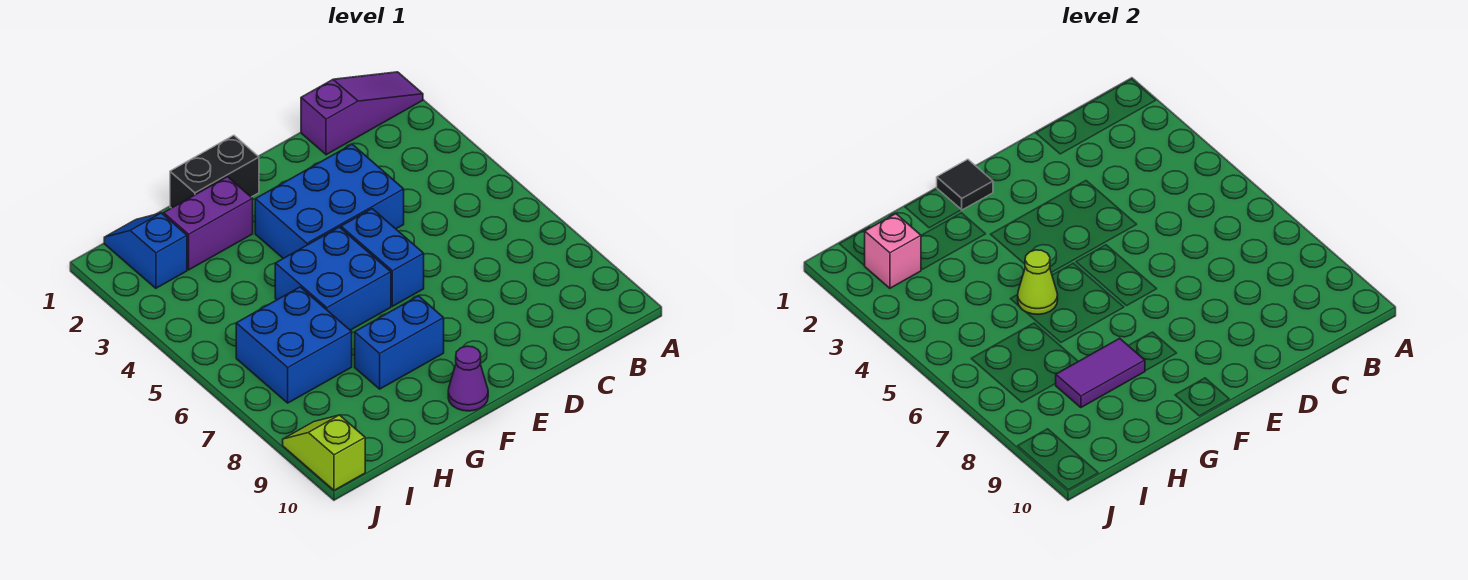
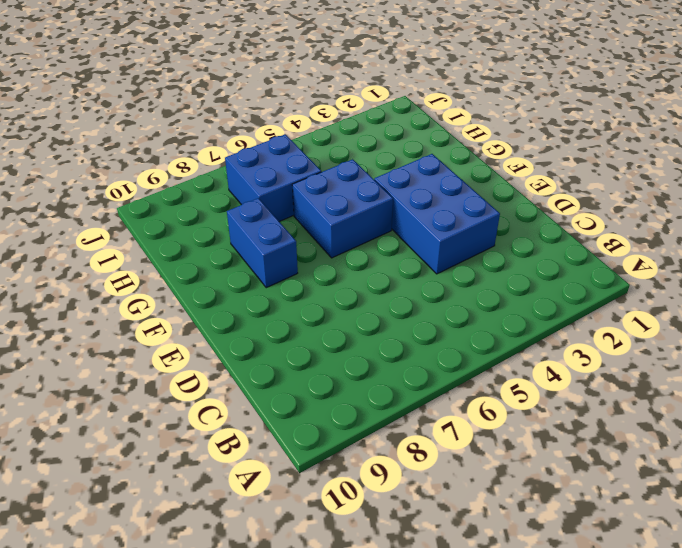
none -> purple slope A1:C1 level 1 top C
none -> blue brick E5:E6 level 1
none -> black brick F1:G1 level 1

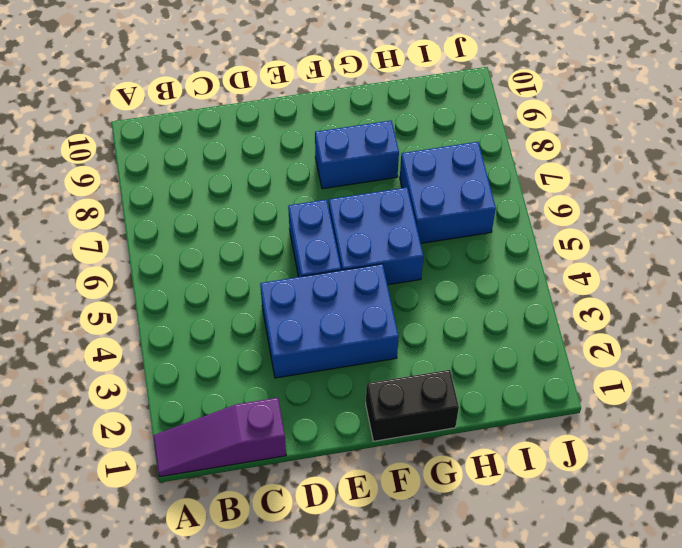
none -> purple cone F10 level 1
none -> purple brick G2:H2 level 1
none -> blue slope I1:I2 level 1 top 2

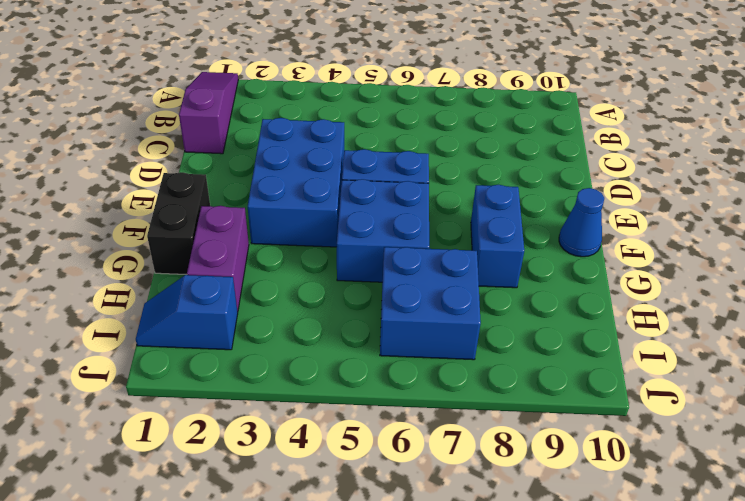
blue cone F10 level 1 -> purple cone F10 level 1
none -> lime slope J9:J10 level 1 top 10
none -> black tile F1 level 2
none -> lime cone G5 level 2

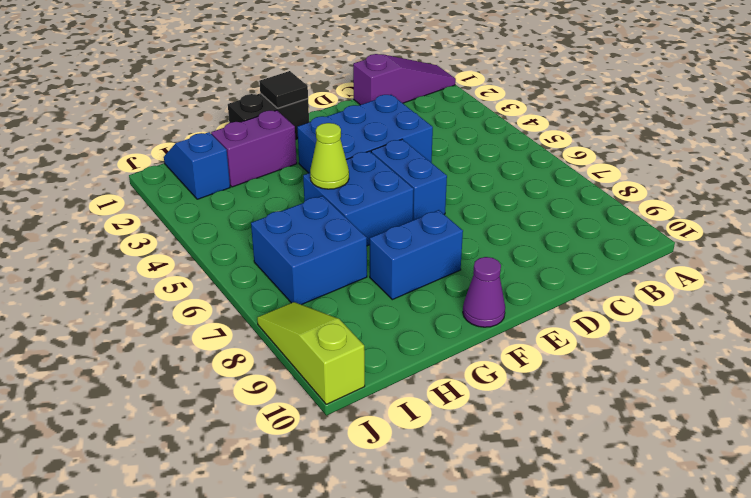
lime slope J8:J10 level 1 top 10 -> lime slope J9:J10 level 1 top 10
none -> purple tile G8:H8 level 2
none -> pink brick I2 level 2

